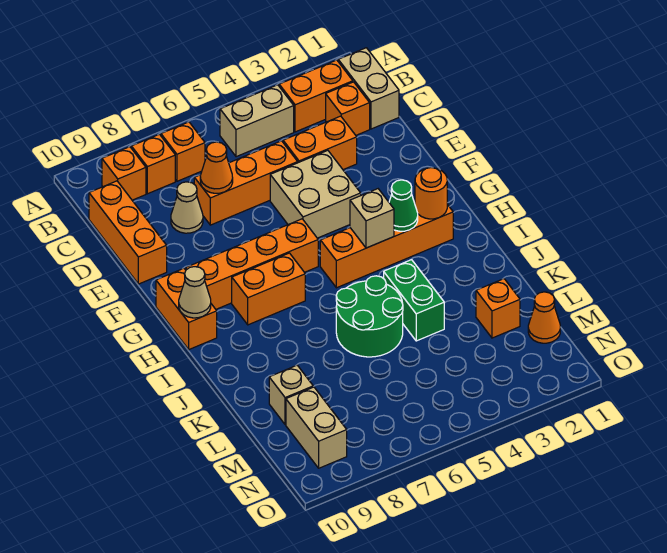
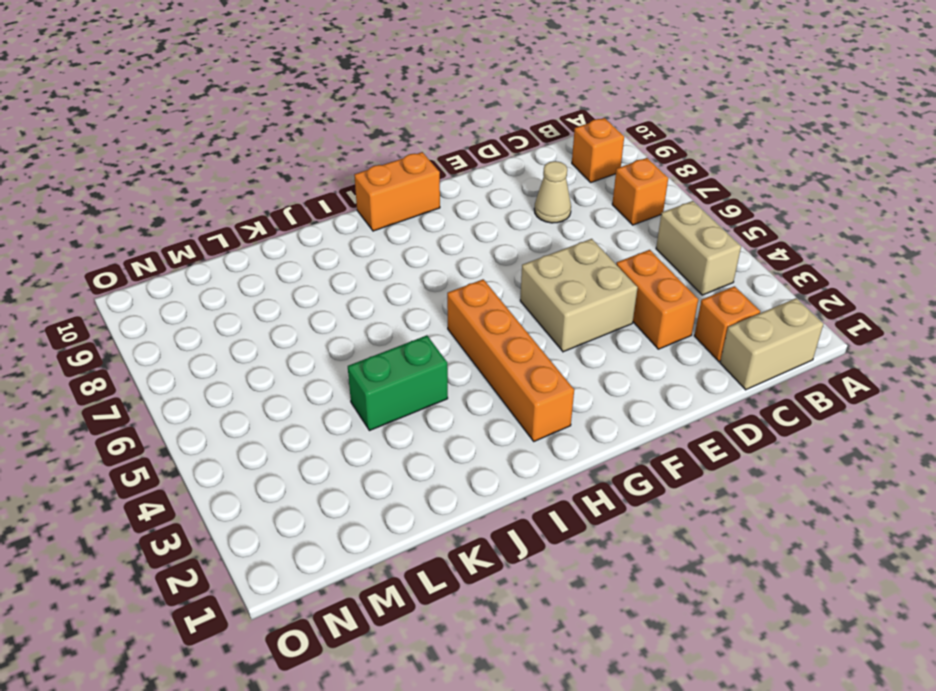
none -> orange brick B2:B3 level 1
none -> orange brick B8 level 1
none -> orange brick C10:E10 level 1

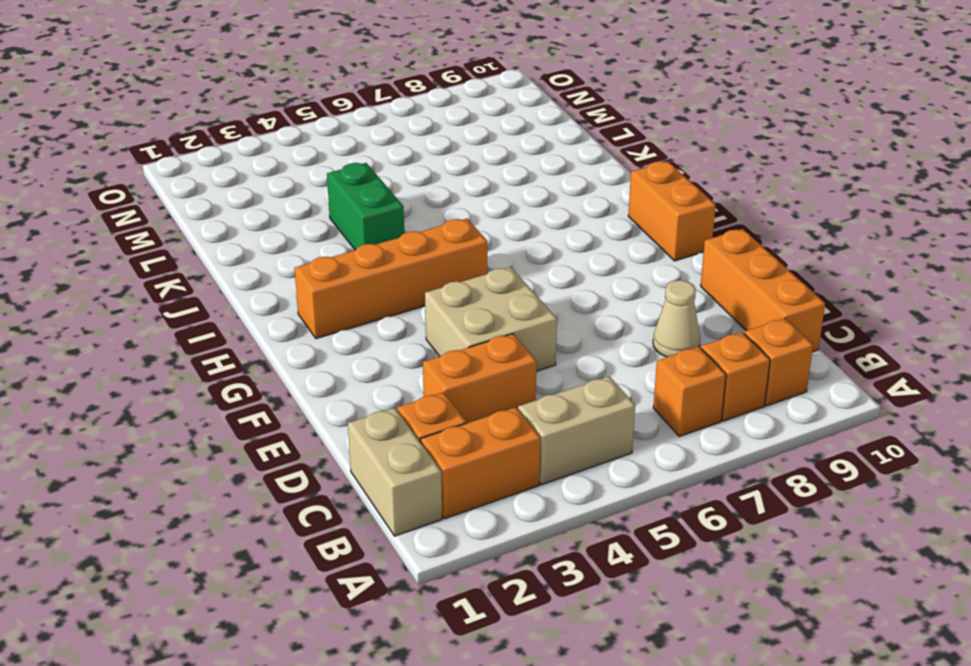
none -> orange brick D5:D7 level 1
none -> orange brick G6:G9 level 1
none -> orange brick H7:H8 level 1

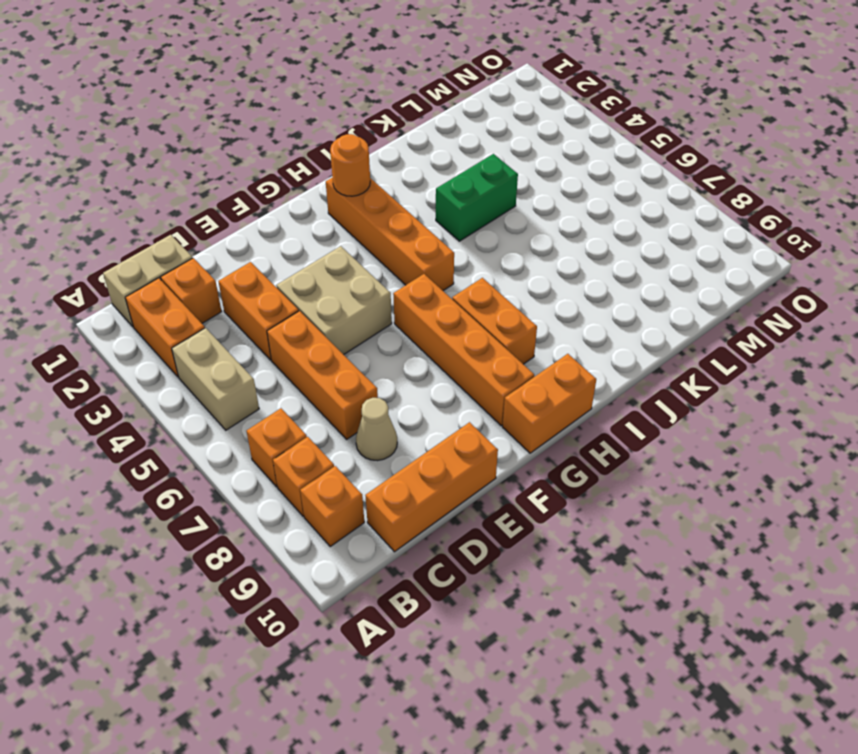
none -> green round brick J5:K6 level 1
none -> orange brick L2 level 1
none -> tan brick L9 level 1

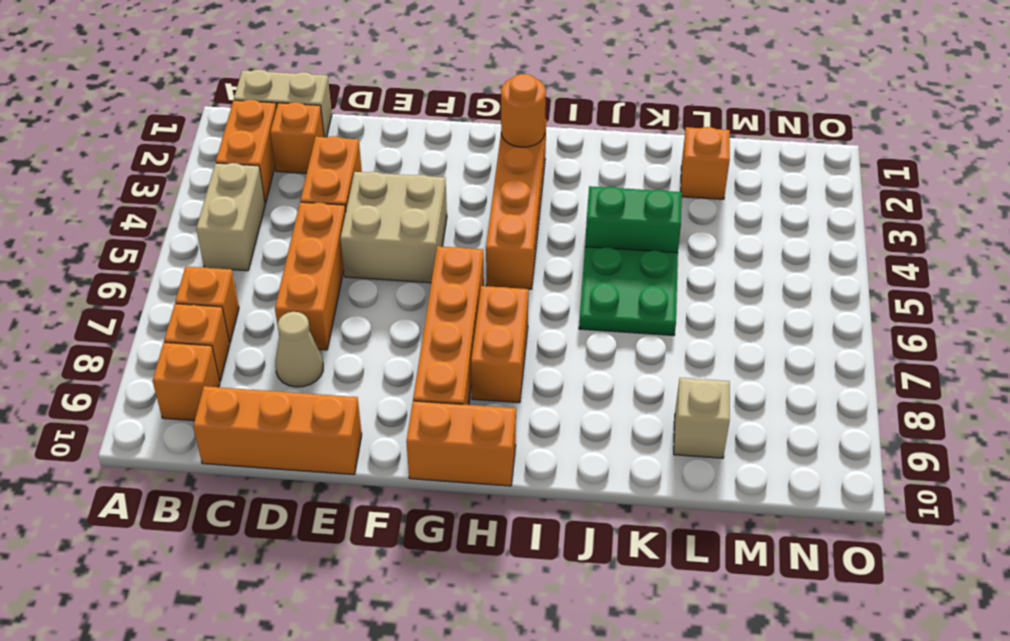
green plate J5:K6 level 1 -> green round brick J5:K6 level 1
none -> orange cone M1 level 1
none -> tan brick M9:N9 level 1
none -> orange cone D7 level 2

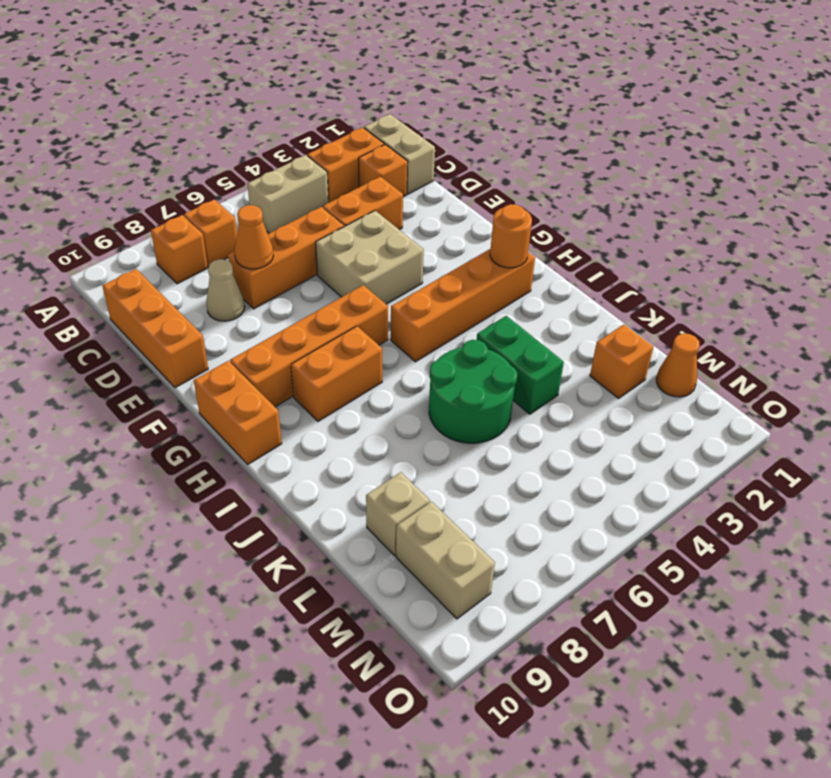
none -> orange brick B9 level 1
none -> green cone H3 level 2
none -> tan brick H4 level 2

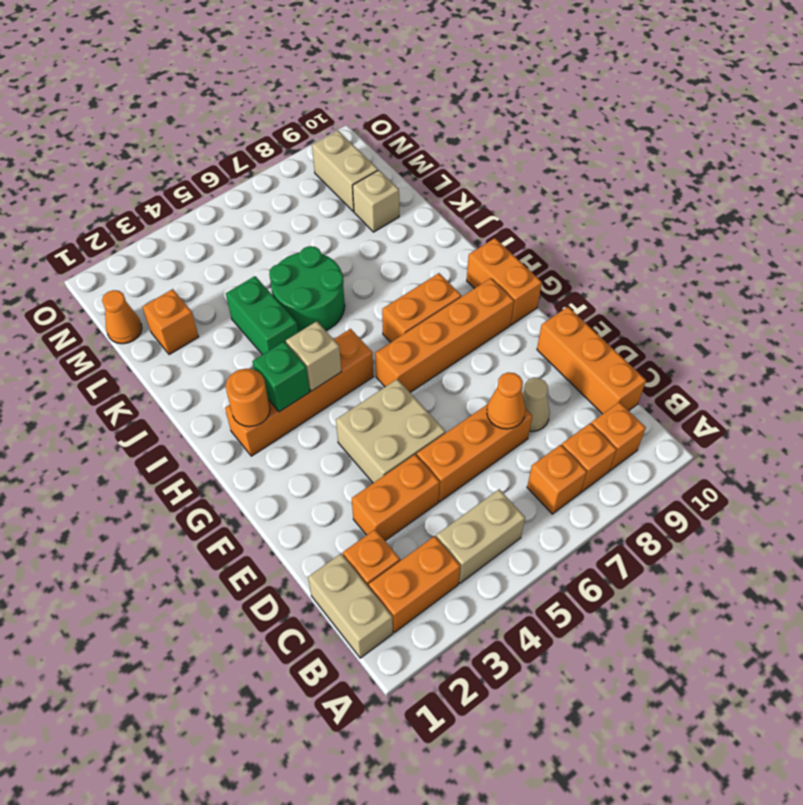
green brick H3 level 2 -> green cone H3 level 2
none -> tan cone H10 level 2

